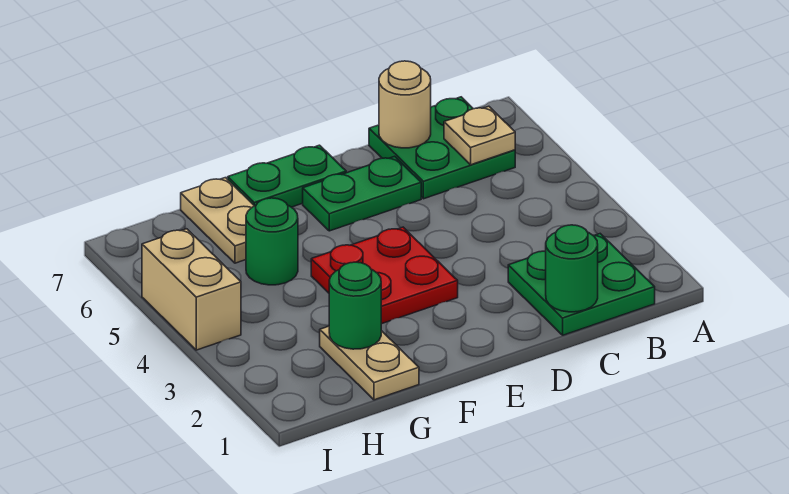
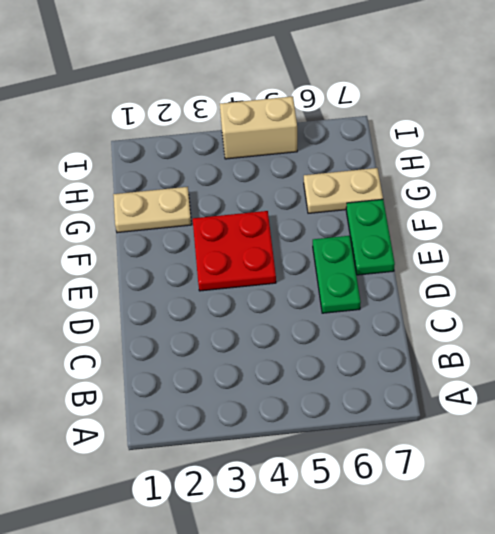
none -> green plate B1:C2 level 1
none -> green plate B6:C7 level 1
none -> green round brick G5 level 1

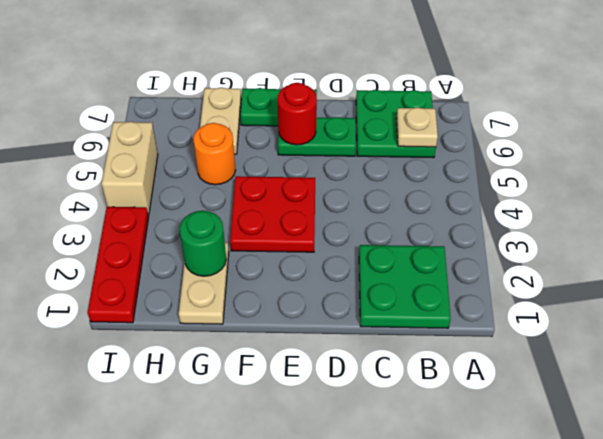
red round brick E6 level 2 -> none
orange round brick G5 level 1 -> green round brick G5 level 1
red plate I1:I3 level 1 -> none
none -> green round brick C1 level 2
none -> tan round brick C7 level 2

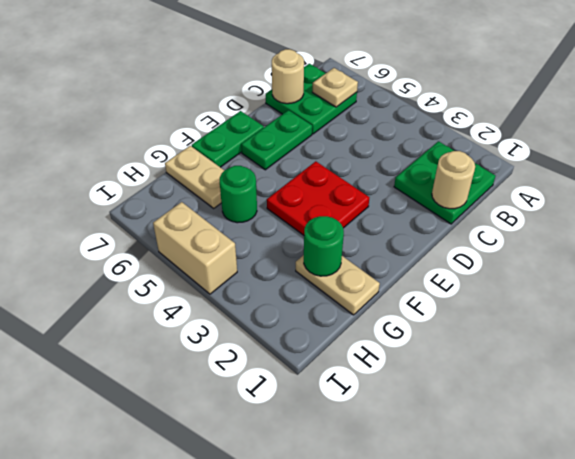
tan round brick C1 level 2 -> green round brick C1 level 2

